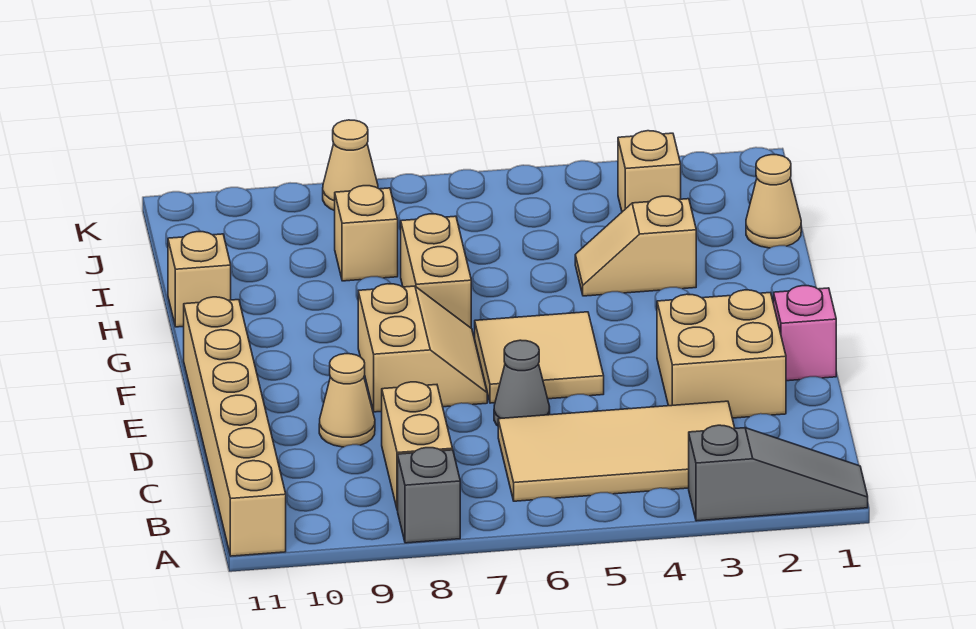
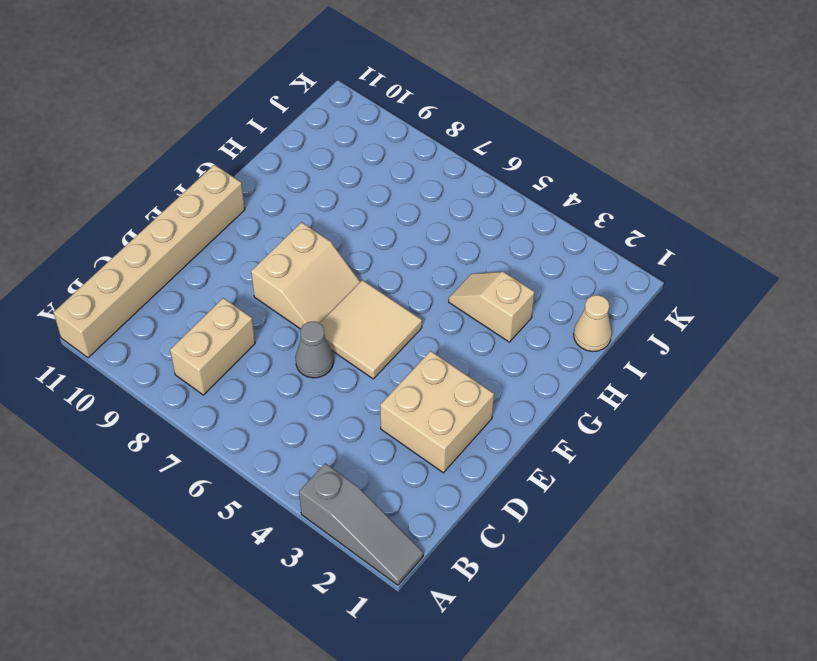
none -> grey brick A8 level 1
none -> tan tile B3:C6 level 1
none -> tan cone D9 level 1

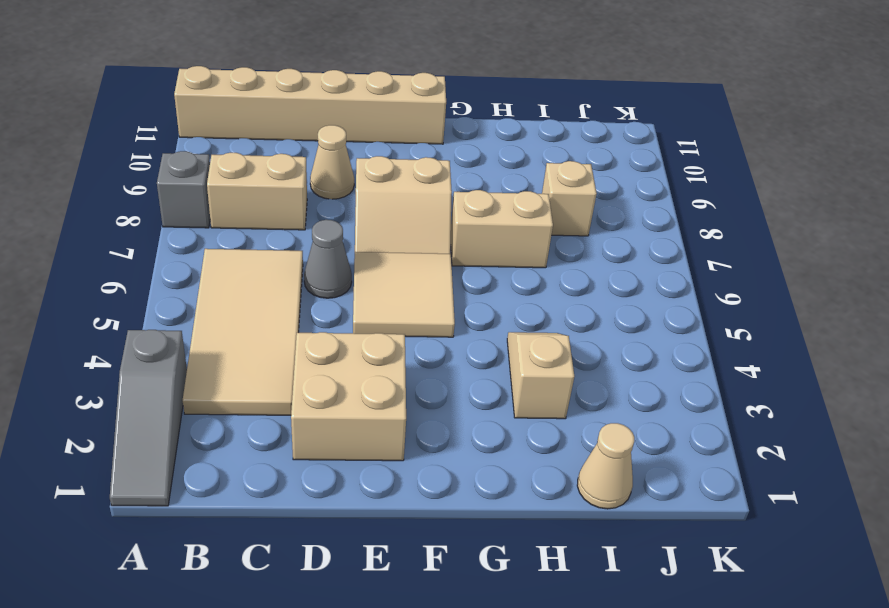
none -> pink brick E1 level 1
none -> tan brick H11 level 1
none -> tan brick J3 level 1

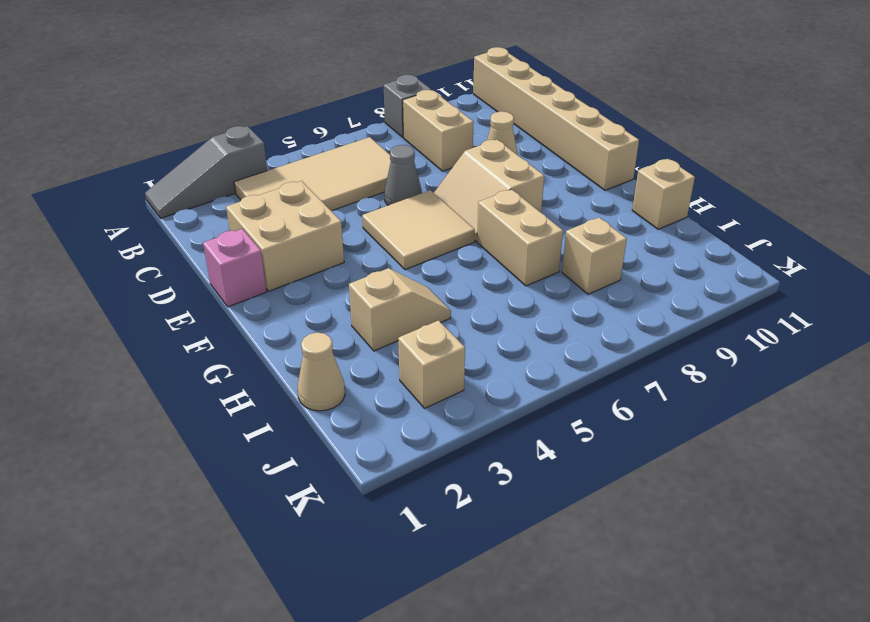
none -> tan cone K8 level 1

